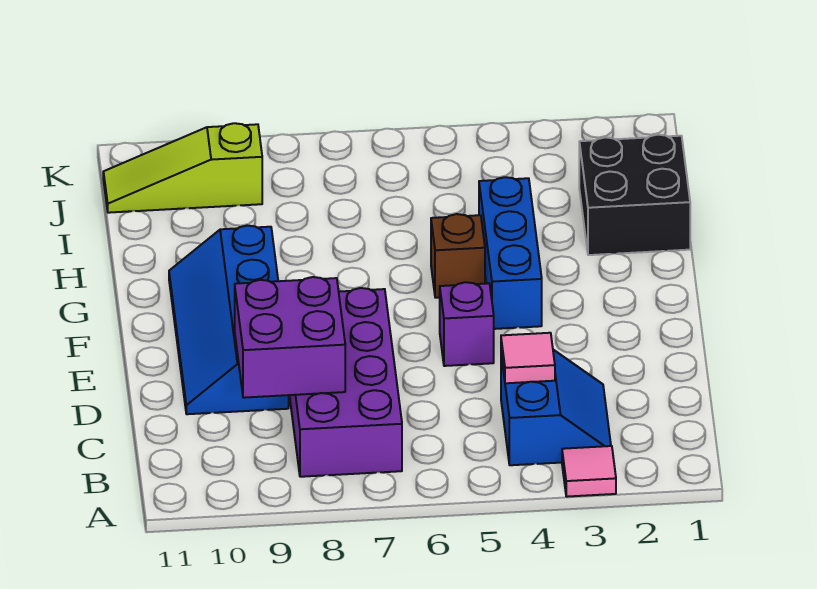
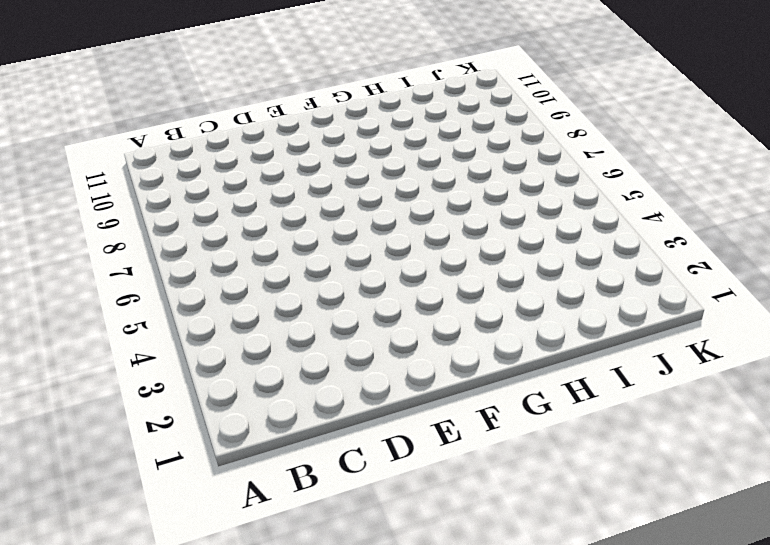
none -> pink tile A3 level 1
none -> blue slope B3:C4 level 1 top 4

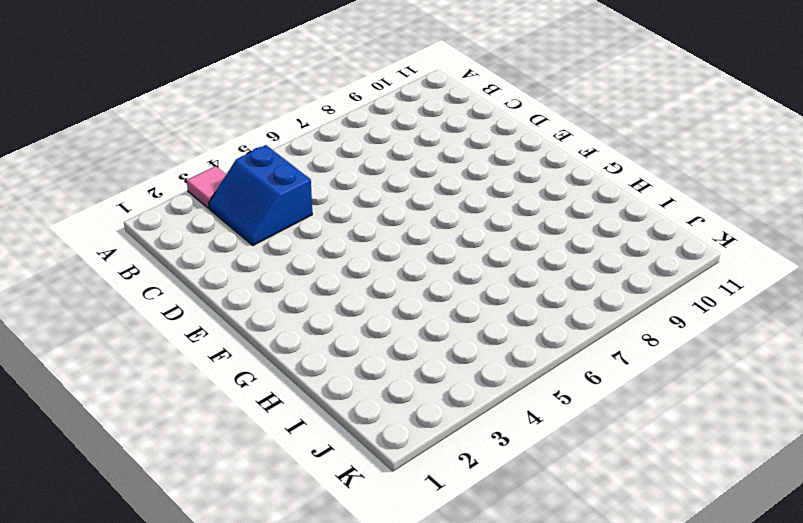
none -> purple brick B7:E8 level 1
none -> blue slope D9:G10 level 1 top 9

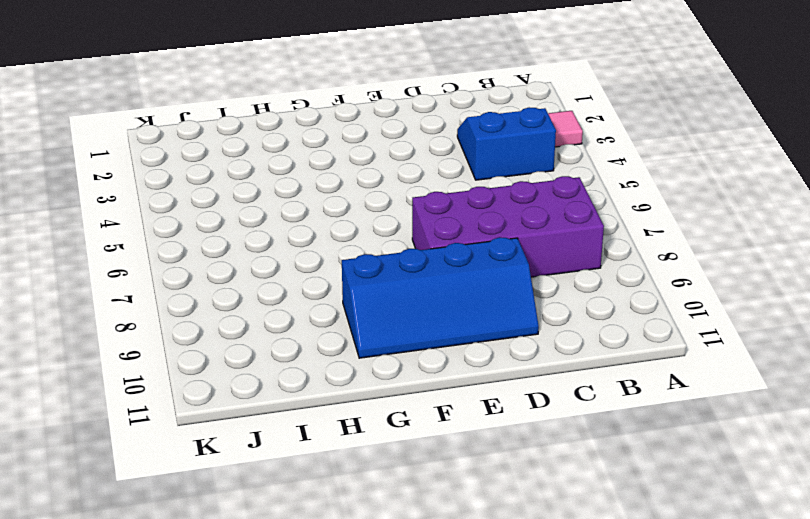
none -> purple brick E5 level 1
none -> blue brick F4:H4 level 1

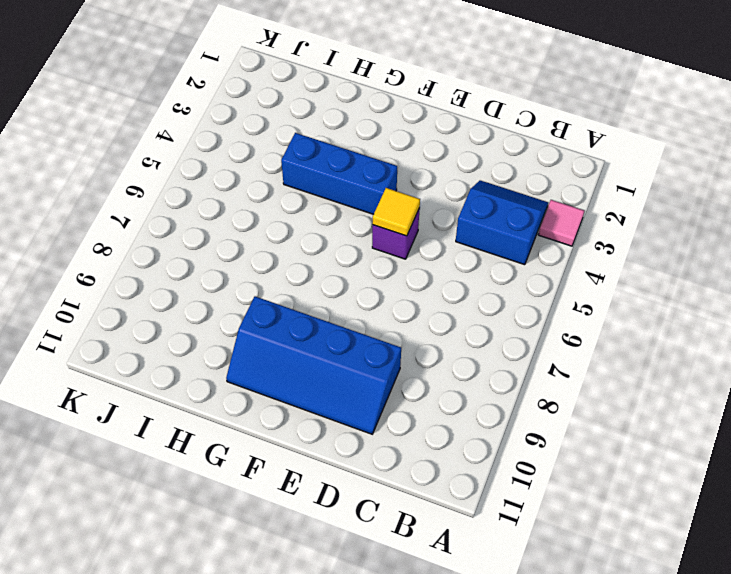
yellow tile E5 level 2 -> none
none -> purple brick B7:E8 level 1
none -> brown brick G5 level 1

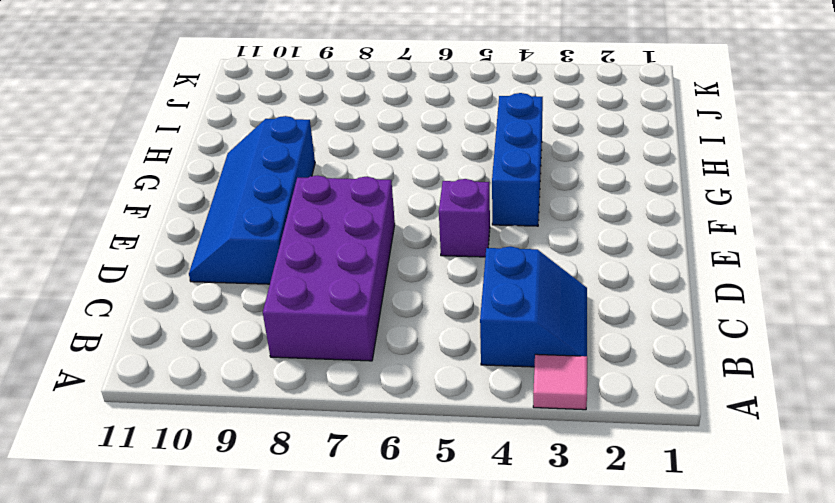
none -> brown brick G5 level 1
none -> black brick H1:I2 level 1

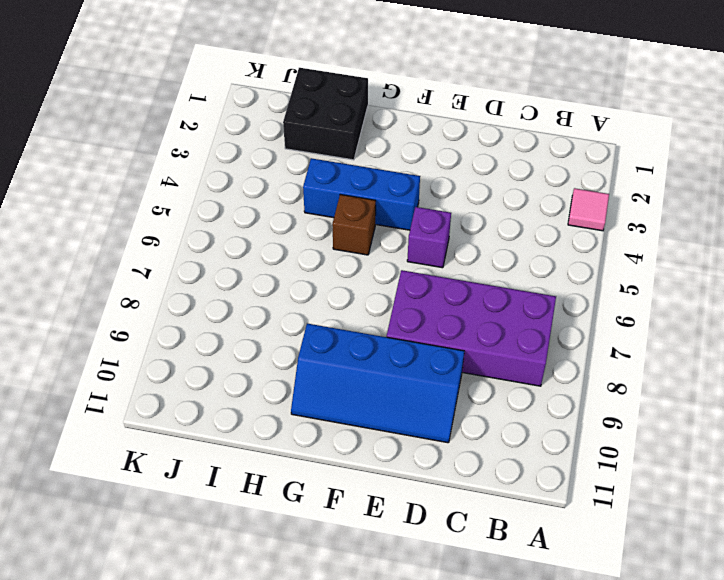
none -> blue slope B3:C4 level 1 top 4
none -> lime slope J9:J11 level 1 top 9

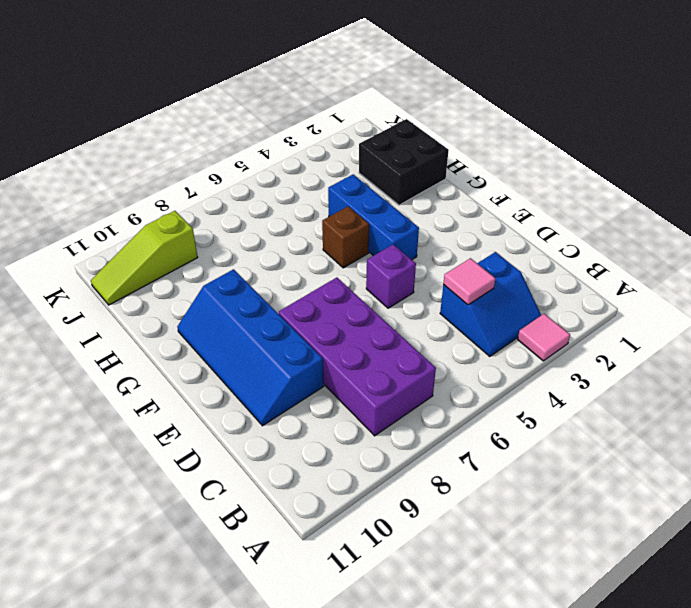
blue slope B3:C4 level 1 top C -> blue slope B3:C4 level 1 top 4
none -> purple brick C8:D9 level 2

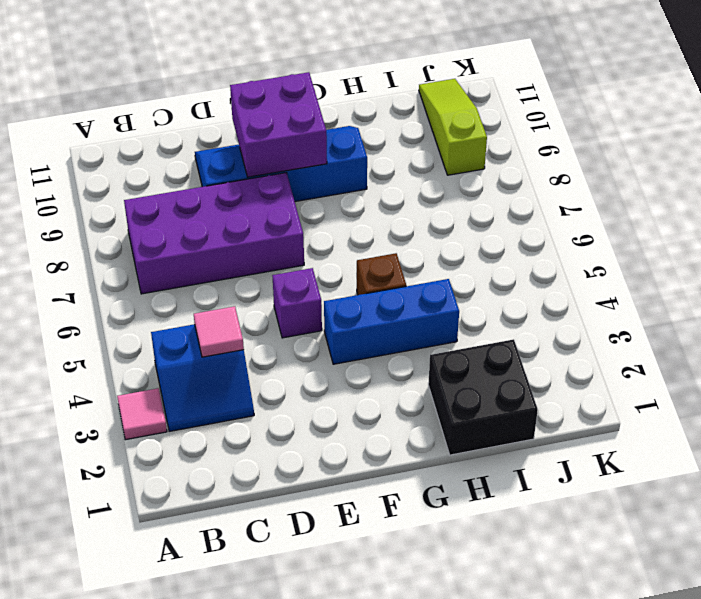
purple brick E9:F10 level 2 -> purple brick C8:D9 level 2

